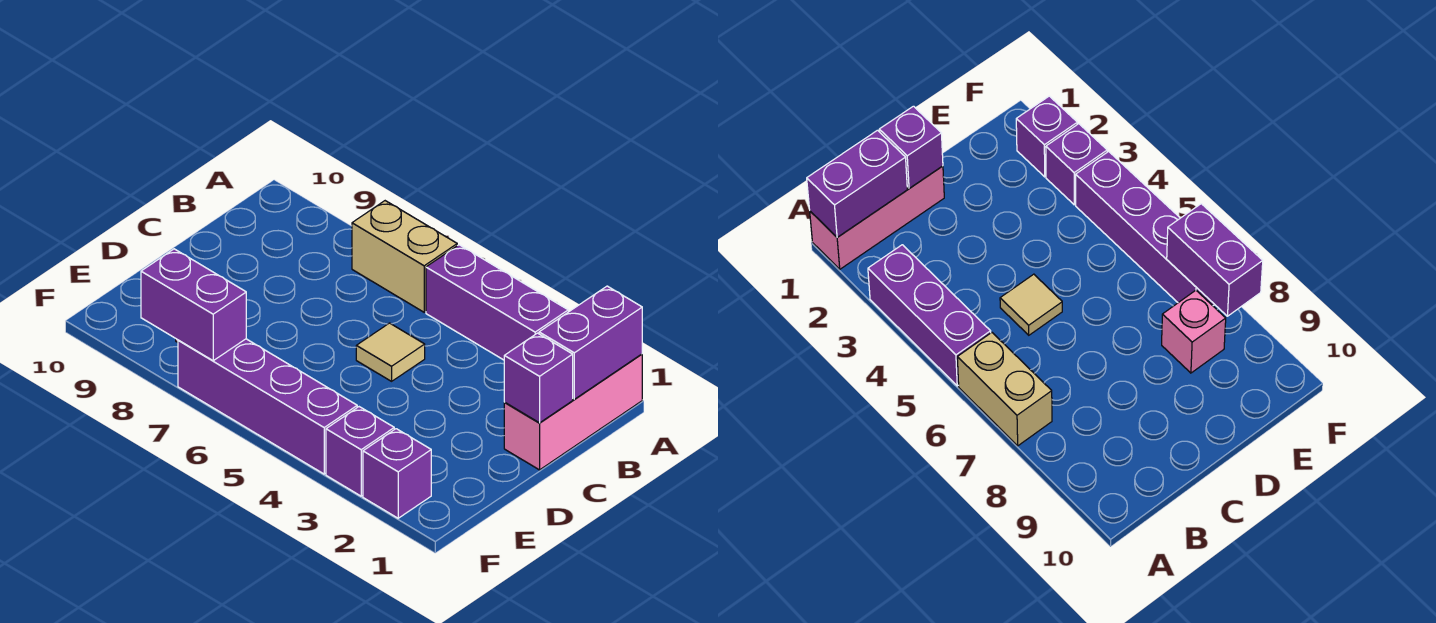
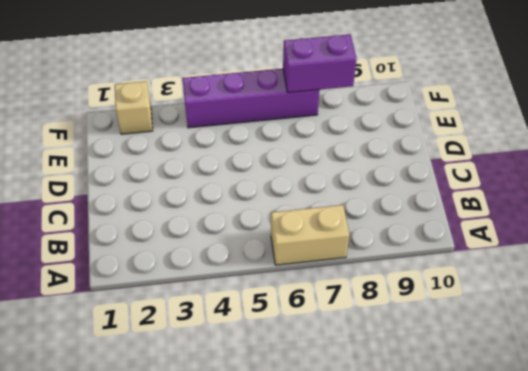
tan brick F2 level 1 -> purple brick F2 level 1
none -> pink brick A1:C1 level 1
none -> purple brick A3:A5 level 1

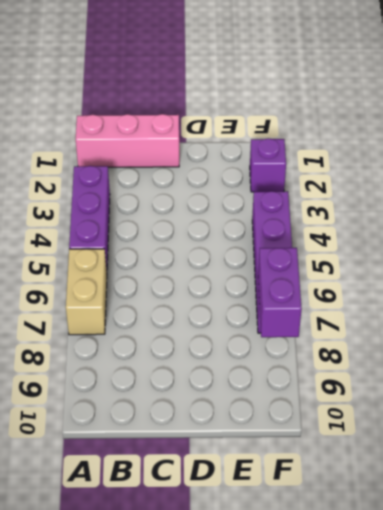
none -> tan tile C5 level 1
none -> pink brick E8 level 1

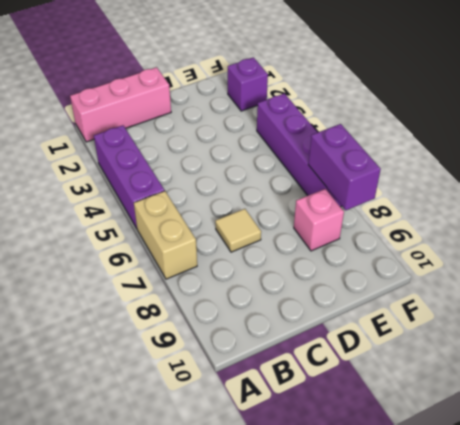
tan tile C7 level 1 -> tan tile C5 level 1
none -> purple brick F3 level 1
none -> purple brick A1:B1 level 2

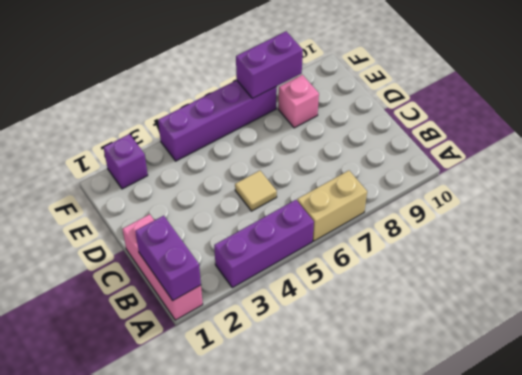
none -> purple brick F3 level 1
none -> purple brick C1 level 2

